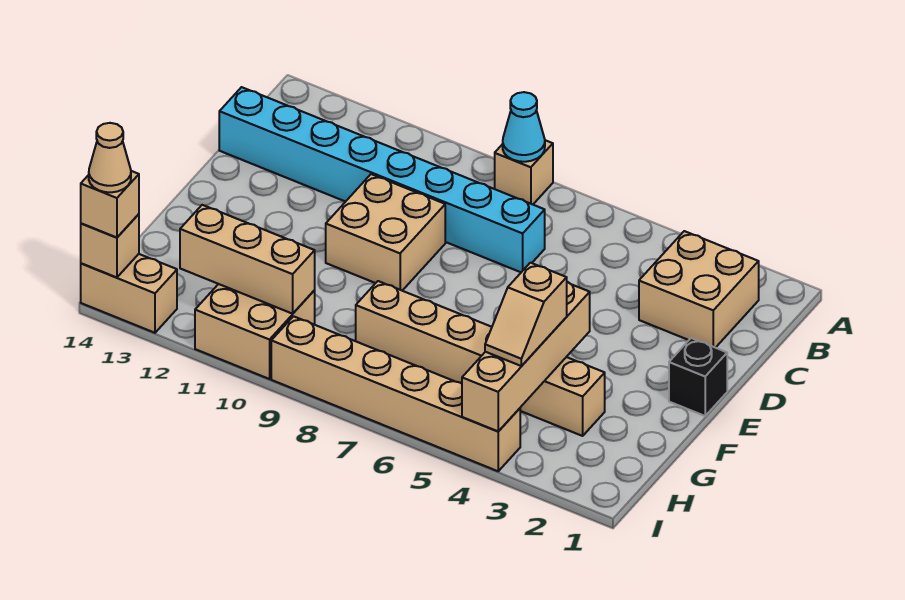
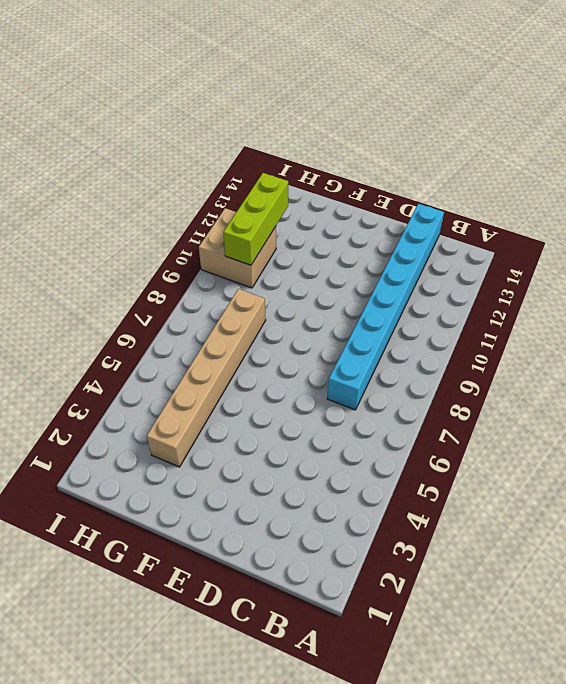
lime brick H10:H12 level 2 -> tan brick H10:H12 level 2
none -> tan brick A8 level 1
none -> tan brick B2:C3 level 1
none -> tan brick D9:E10 level 1

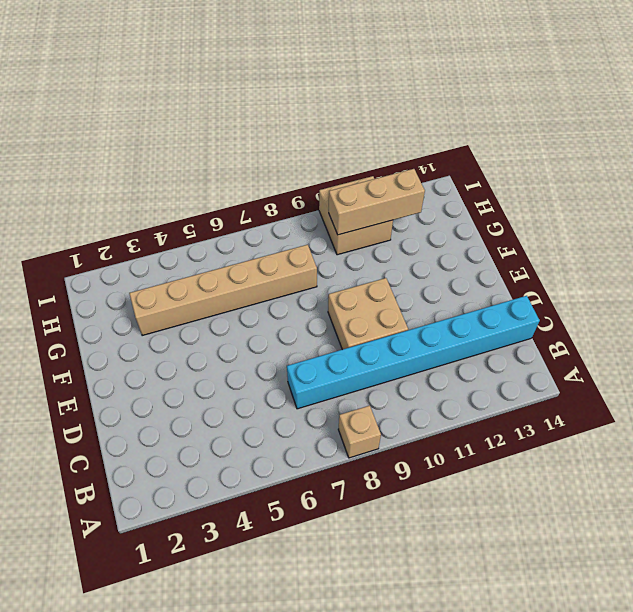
none -> tan brick B2:C3 level 1
none -> black brick E1 level 1
none -> tan brick I4:I9 level 1

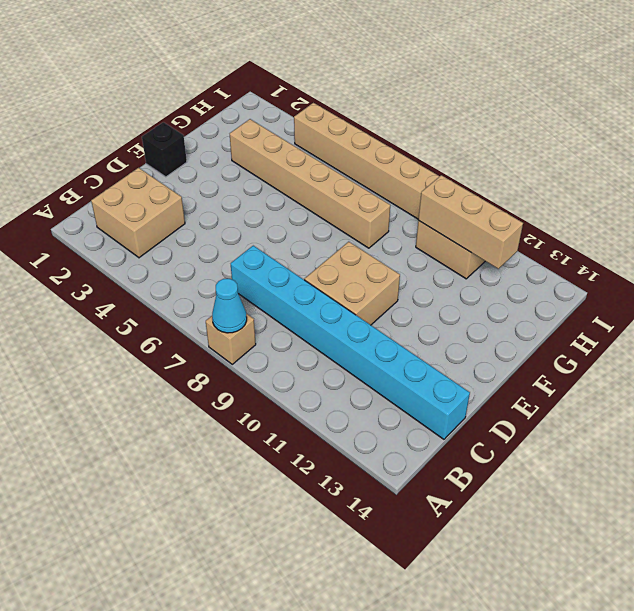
none -> tan brick I13:I14 level 1
none -> tan brick F4:I4 level 2
none -> tan brick I14 level 2

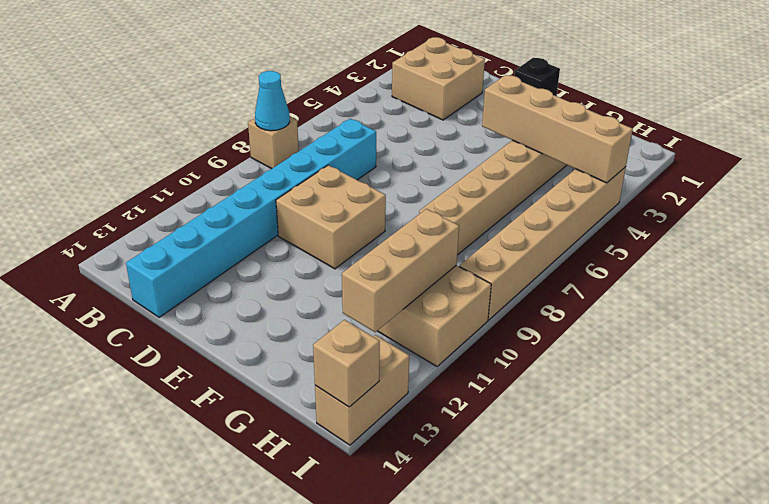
none -> tan slope G4:H4 level 3 top G
none -> tan brick I14 level 3
none -> tan cone I14 level 4

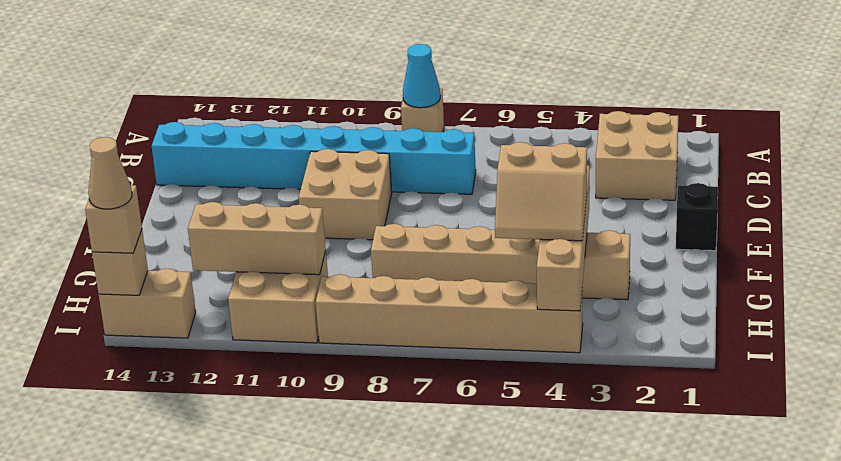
tan slope G4:H5 level 3 top G -> tan slope G4:H4 level 3 top G

